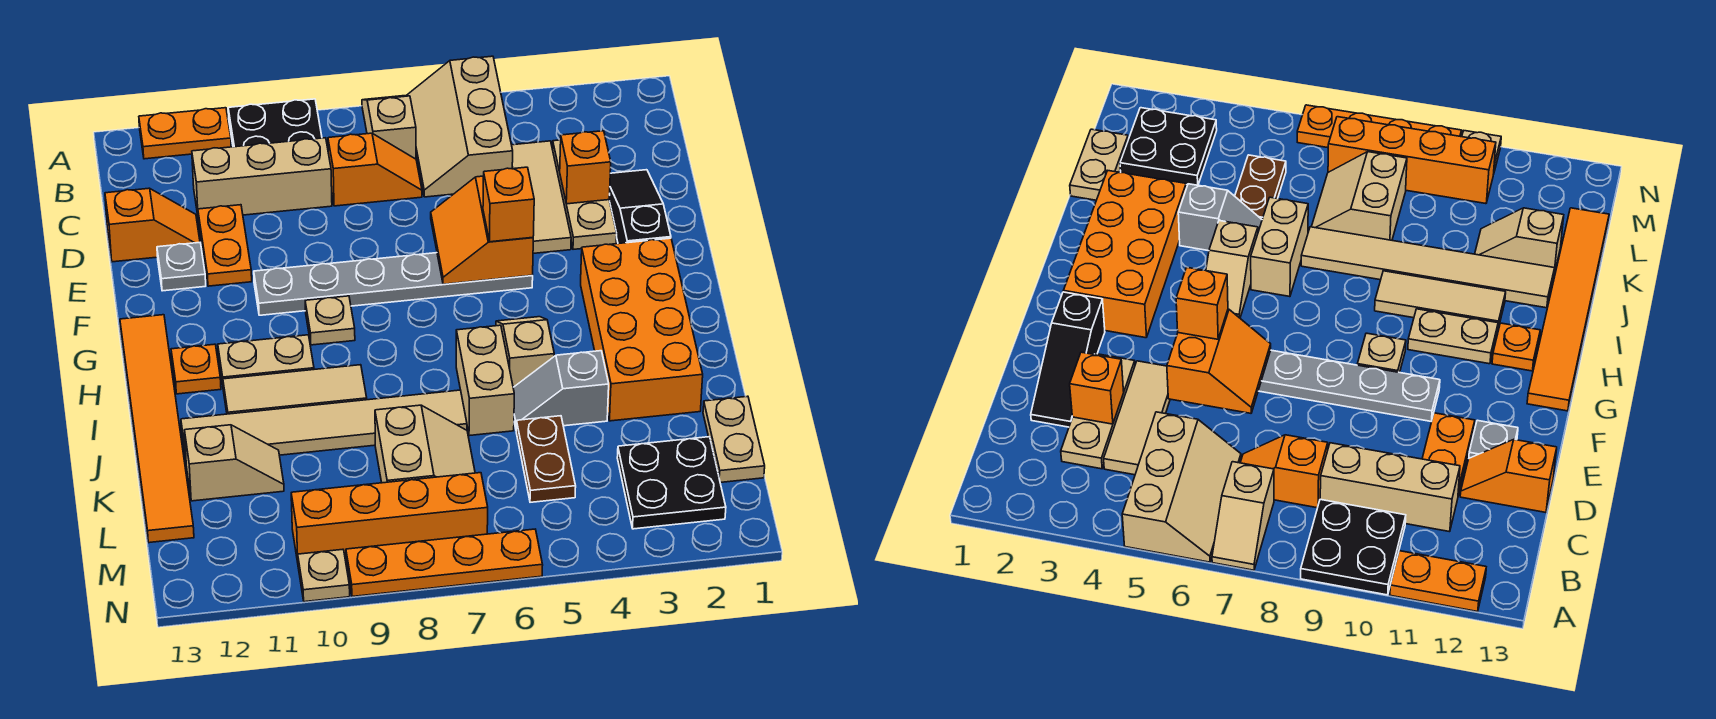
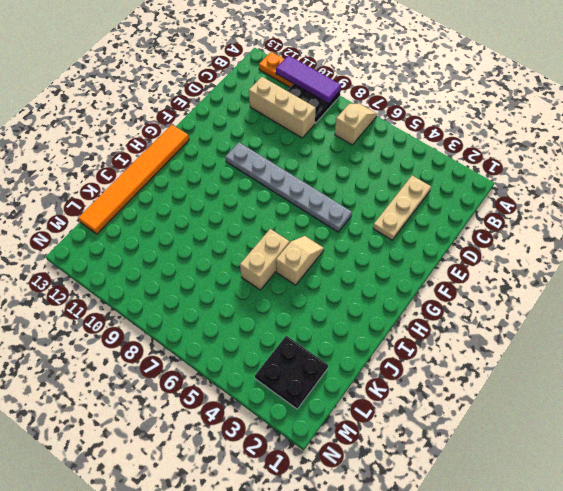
purple tile A9:A11 level 2 -> none
none -> tan slope A5:C6 level 1 top 5
none -> tan tile C4:E4 level 1
none -> orange slope C7:C8 level 1 top 8
none -> black slope D2:F2 level 1 top F

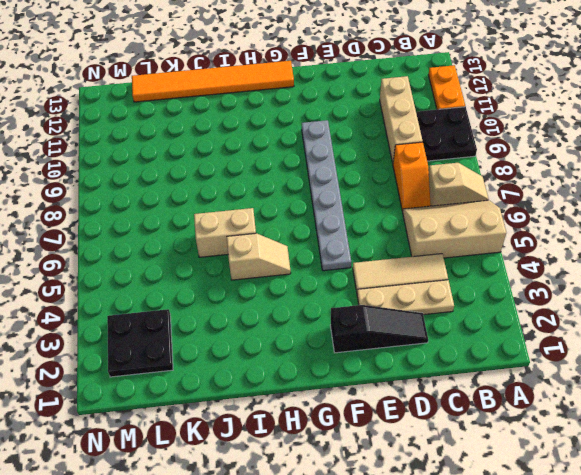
none -> orange plate D11:E11 level 1
none -> orange slope D12:D13 level 1 top 13
none -> grey plate E12 level 1
none -> orange brick G2:J3 level 1

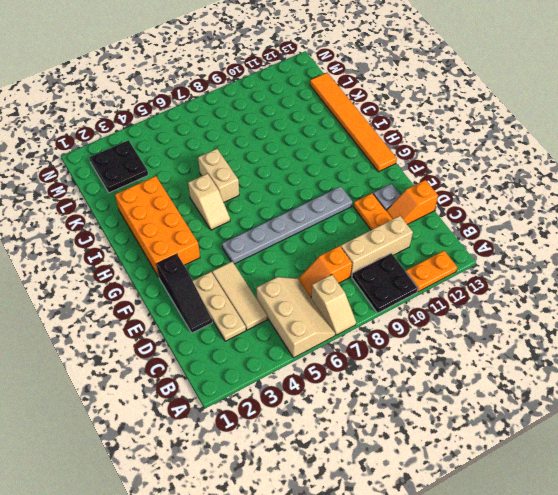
none -> tan plate G9 level 1
none -> tan plate H10:H11 level 1
none -> orange plate H12 level 1
none -> tan tile I9:I11 level 1

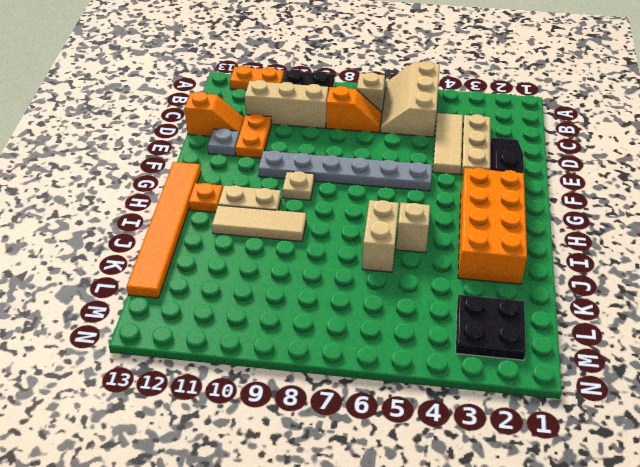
none -> grey slope J4:J5 level 1 top 4
none -> tan tile J7:J12 level 1
none -> tan plate K1:L1 level 1
none -> brown plate K5:L5 level 1

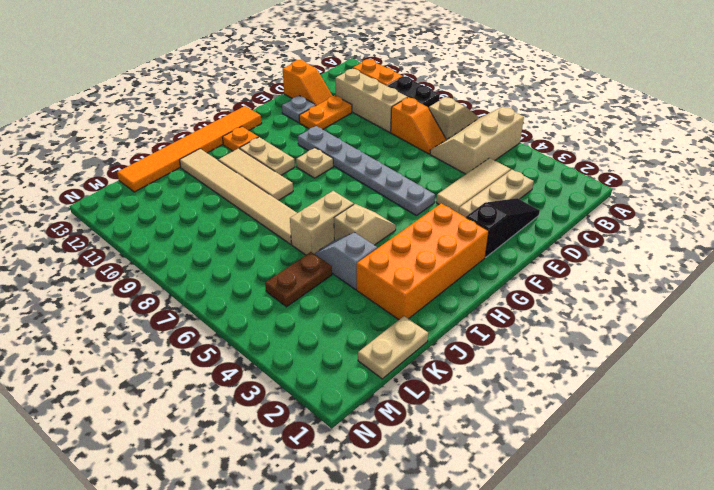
none -> tan slope K7:L8 level 1 top 8
none -> tan slope K11:K12 level 1 top 12
none -> black plate L2:M3 level 1
none -> orange brick M7:M10 level 1

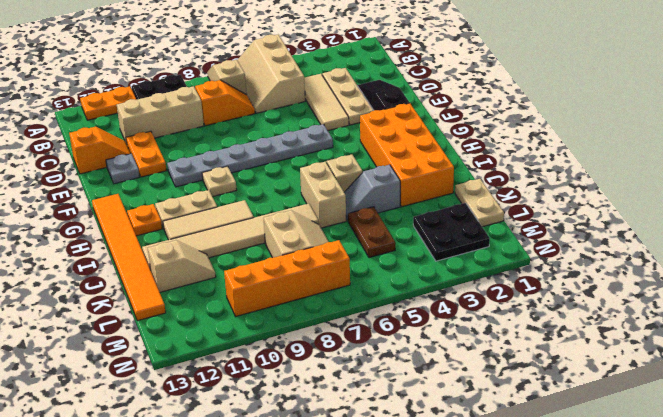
none -> orange plate N6:N9 level 1
none -> tan plate N10 level 1
none -> orange brick D3 level 2
none -> orange slope E5:F6 level 2 top 5

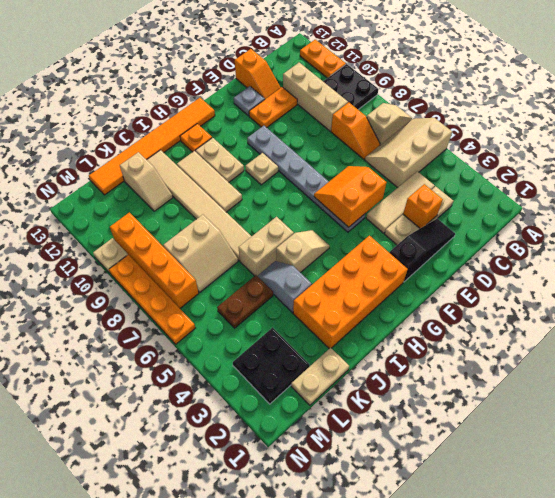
none -> orange brick F5 level 3

